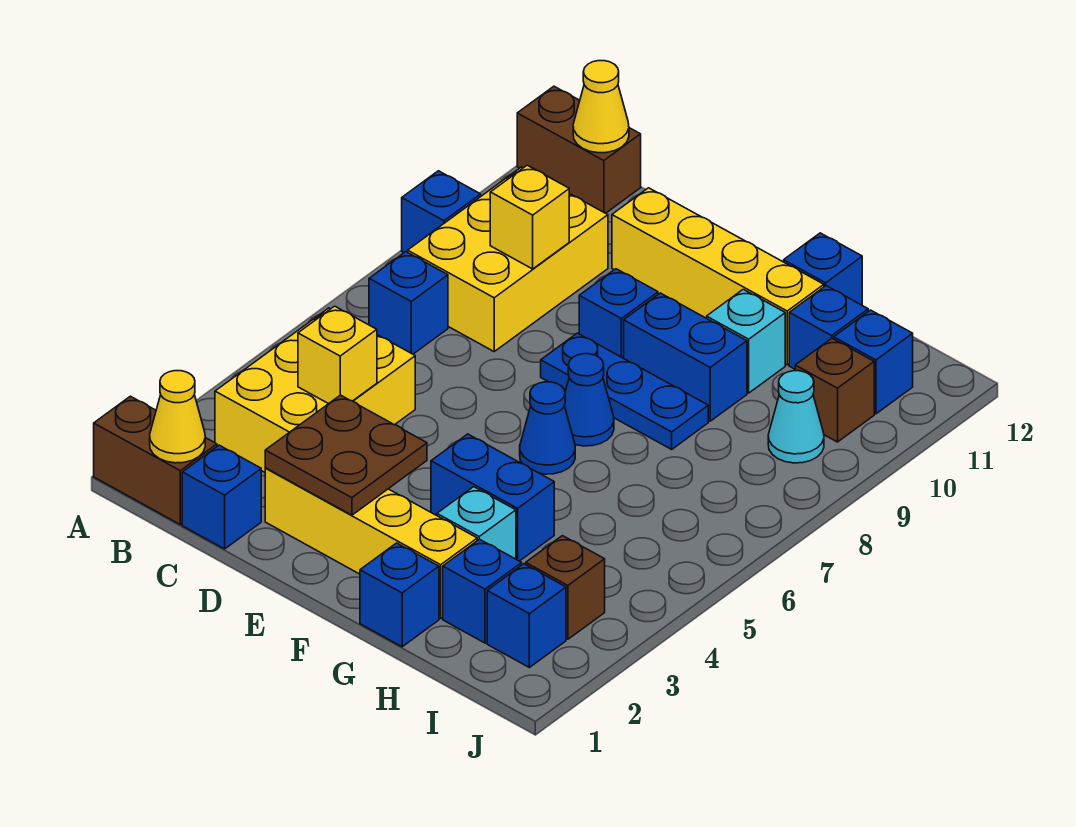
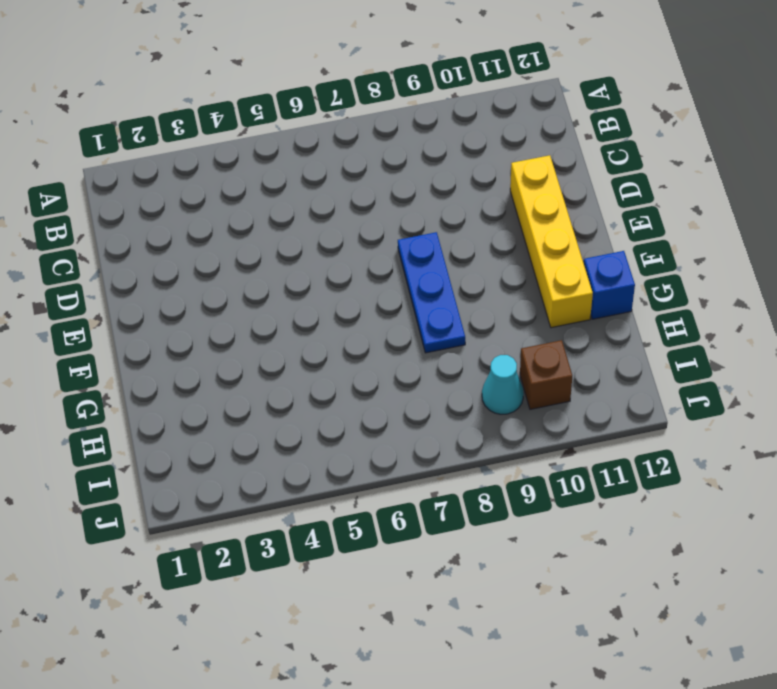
none -> brown brick A1:B1 level 1
none -> blue brick A9 level 1
none -> brown brick A12:B12 level 1
none -> yellow brick B3:C5 level 1

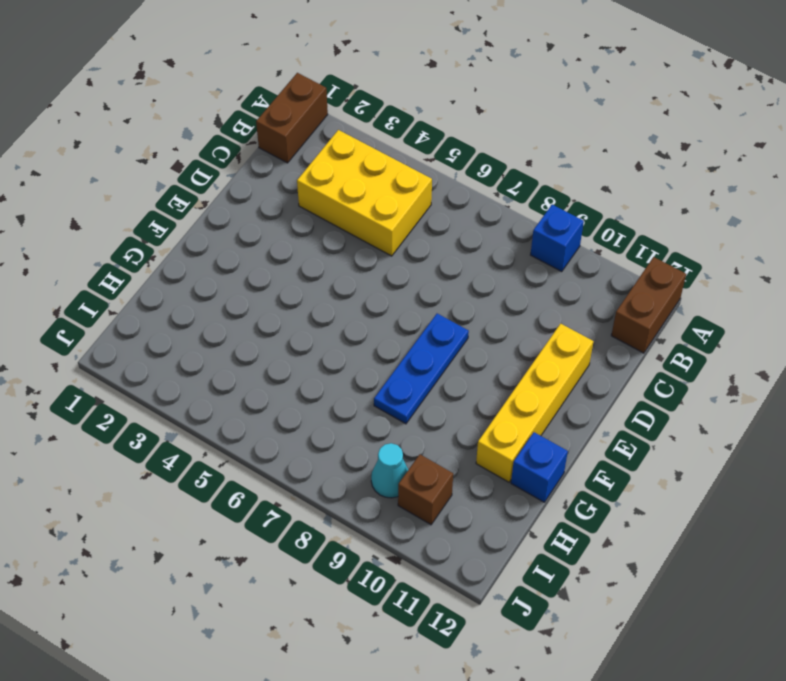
none -> blue brick B7 level 1
none -> yellow brick B8:C10 level 1
none -> blue brick C1 level 1
none -> yellow brick D2:G2 level 1

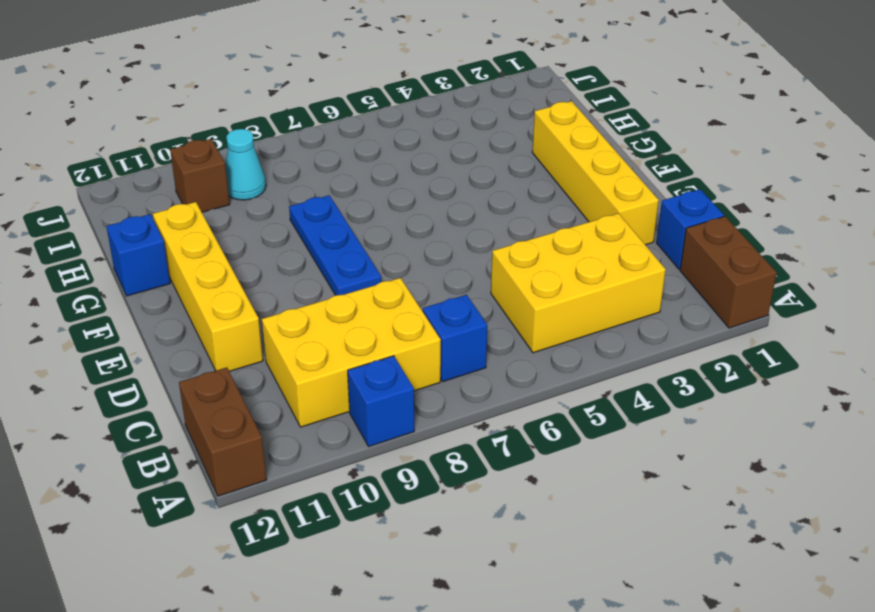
none -> blue brick E9 level 1
none -> blue brick F4:G4 level 1
none -> blue cone F6 level 1
none -> blue cone F7 level 1

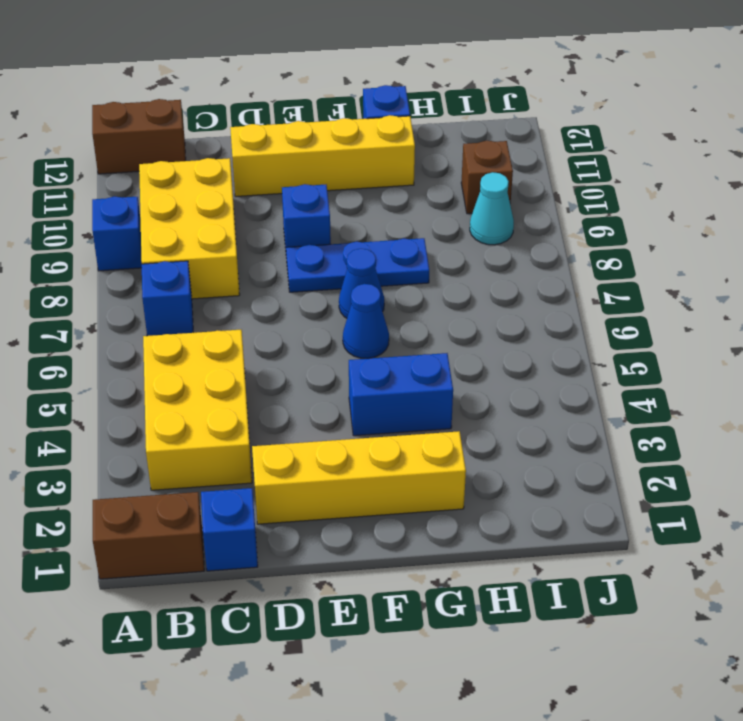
none -> blue brick F9:G9 level 1
none -> blue brick G1 level 1
none -> cyan brick G3 level 1
none -> cyan brick G10 level 1

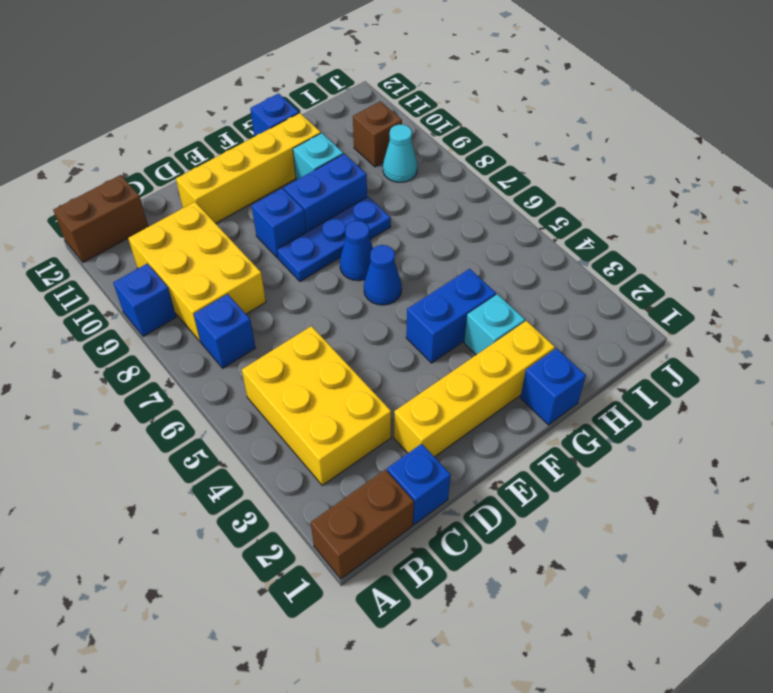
none -> blue brick H2 level 1
none -> blue brick H11 level 1
none -> blue brick I2 level 1
none -> brown brick I3 level 1

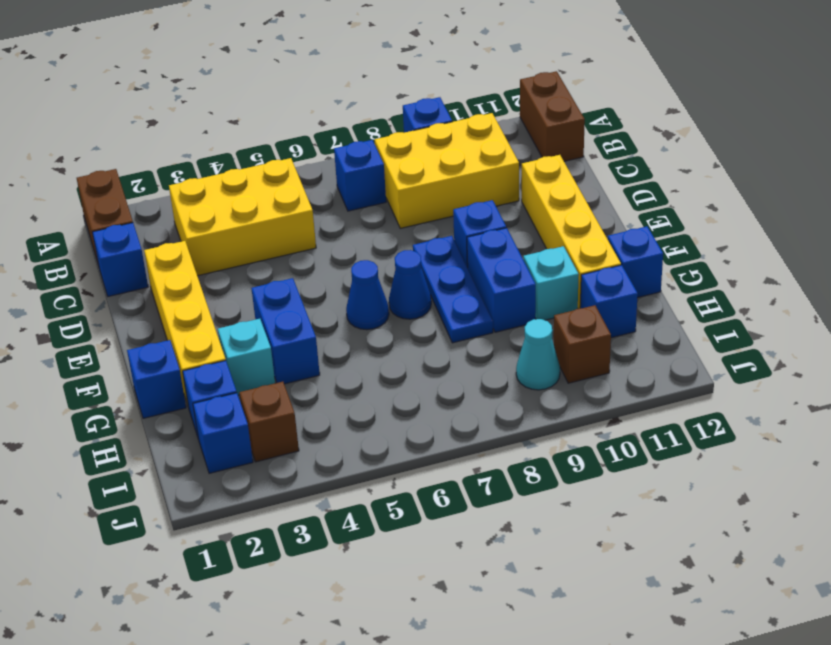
none -> blue brick I11 level 1
none -> yellow cone B1 level 2
none -> yellow cone B12 level 2
none -> yellow brick C4 level 2

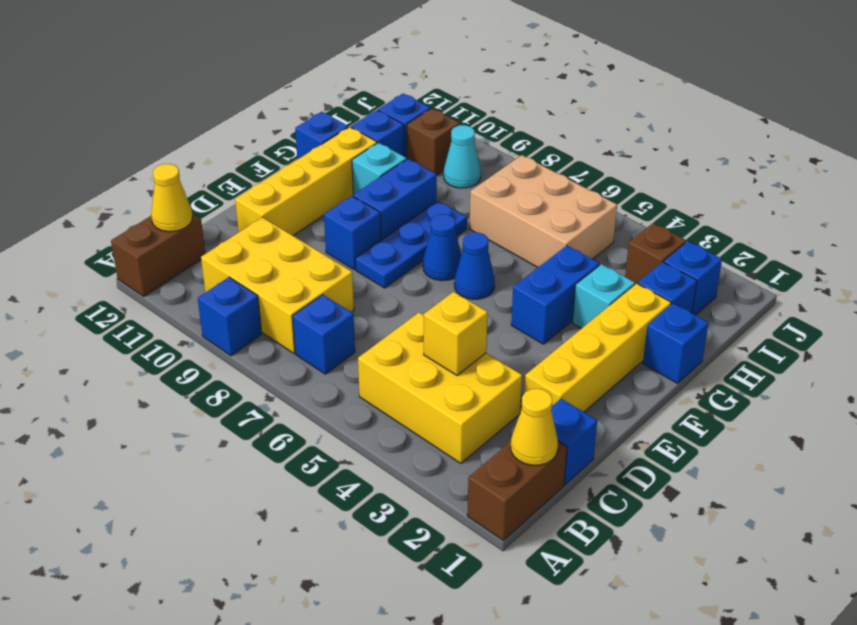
tan brick H5:I7 level 1 -> none
none -> yellow brick C9 level 2
none -> brown plate D2:E3 level 2

